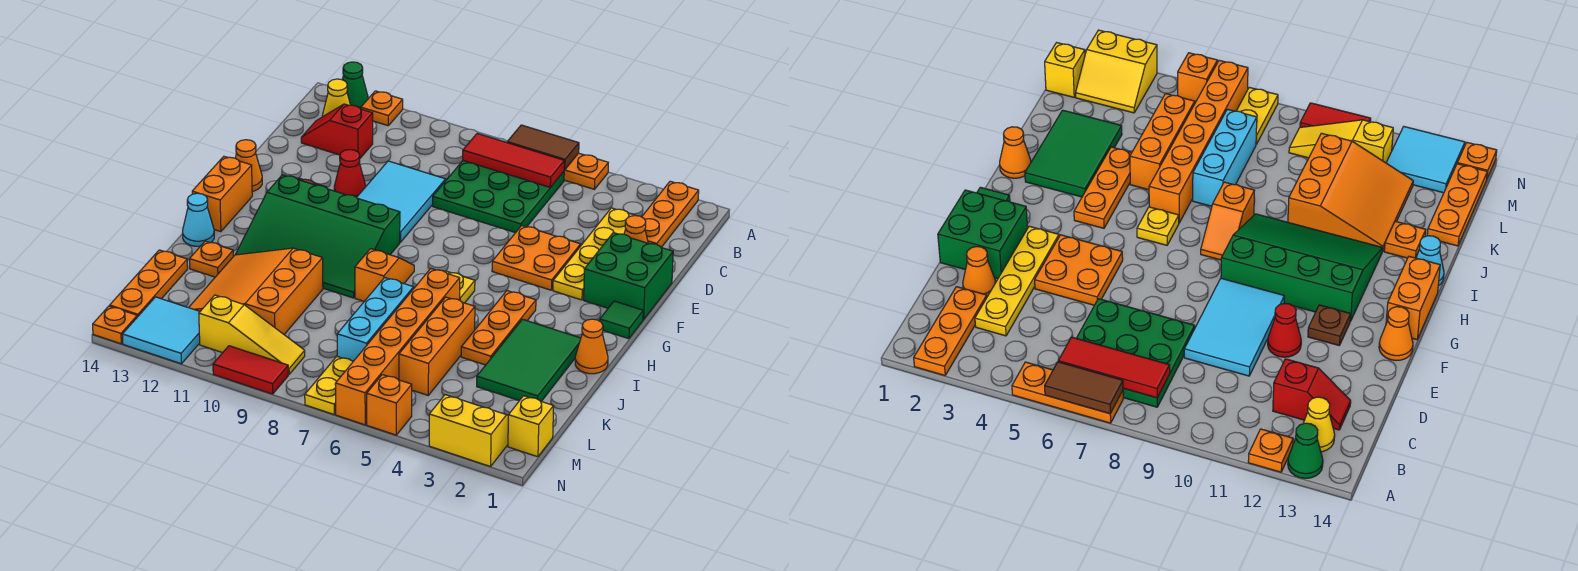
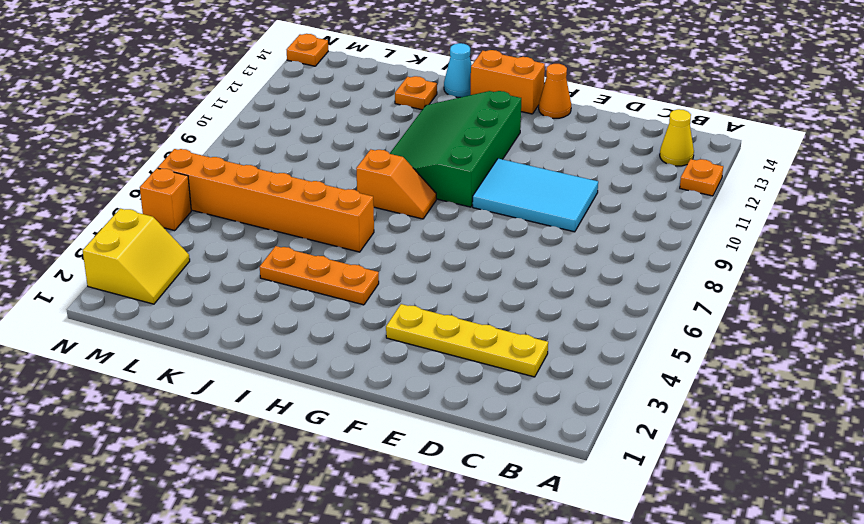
none -> orange plate A2:C2 level 1
none -> orange plate A5:A7 level 1
none -> green cone A13 level 1
none -> green plate B6:D8 level 1

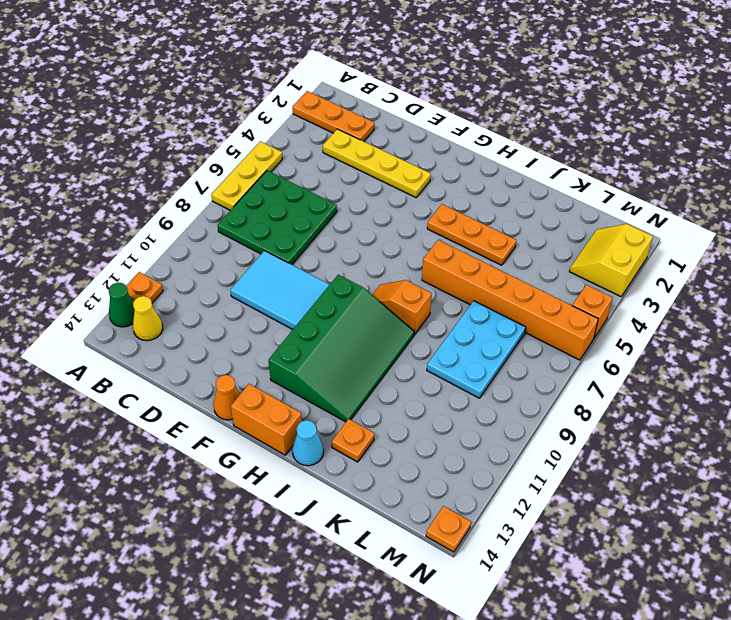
yellow plate A5:A7 level 1 -> orange plate A5:A7 level 1
cyan plate K7:L9 level 1 -> cyan brick J7:L7 level 1
none -> red slope C12:C13 level 1 top 12
none -> orange cone D2 level 1
none -> green brick E1:F2 level 1
none -> orange plate E4:F5 level 1

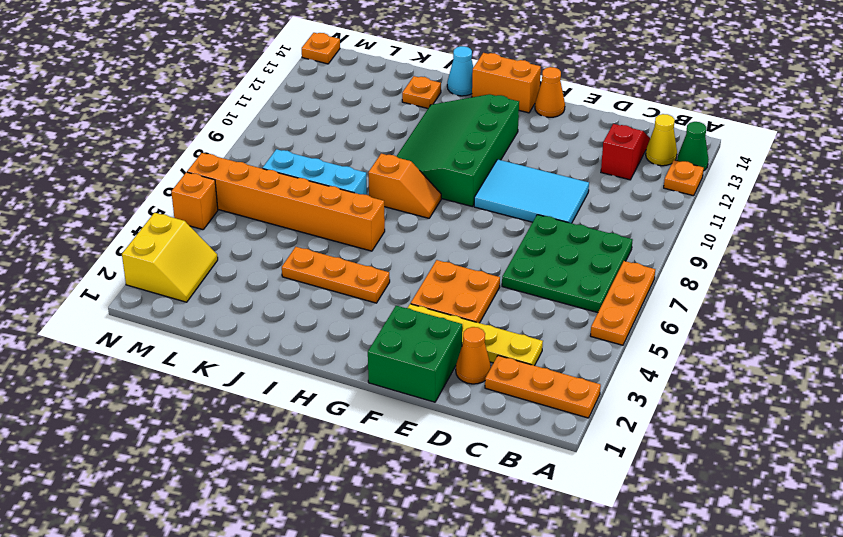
none -> red cone E11 level 1
none -> brown plate F12 level 1
none -> green tile G1 level 1
none -> yellow plate H6 level 1

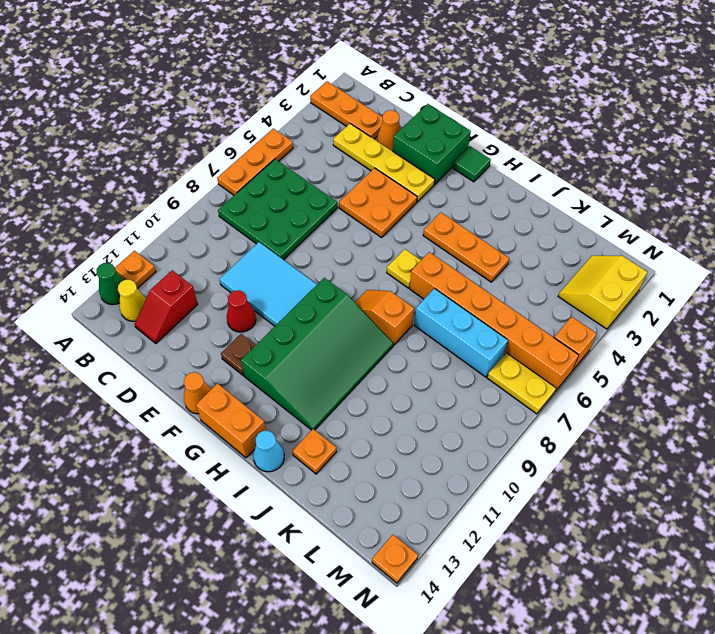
none -> orange cone I1 level 1
none -> green tile I2:K3 level 1
none -> orange brick J5:L5 level 1
none -> orange slope J10:L12 level 1 top 10

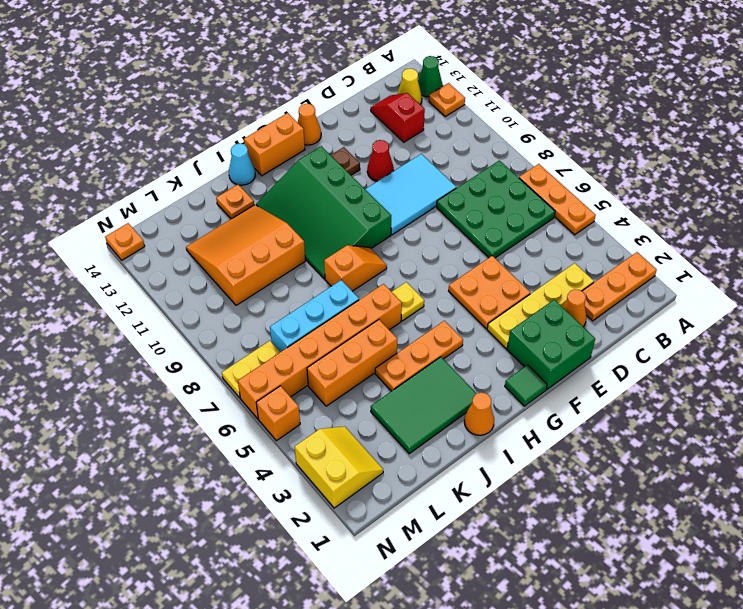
none -> orange plate K14:M14 level 1
none -> yellow brick M1 level 1
none -> yellow slope M9:M11 level 1 top 11
none -> cyan tile M12:N13 level 1

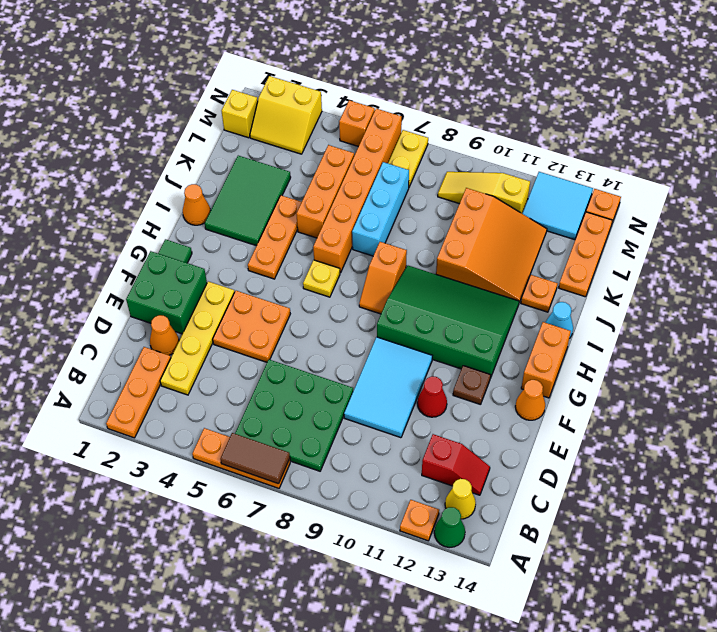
none -> red tile N9:N10 level 1
none -> red tile B6:B8 level 2

